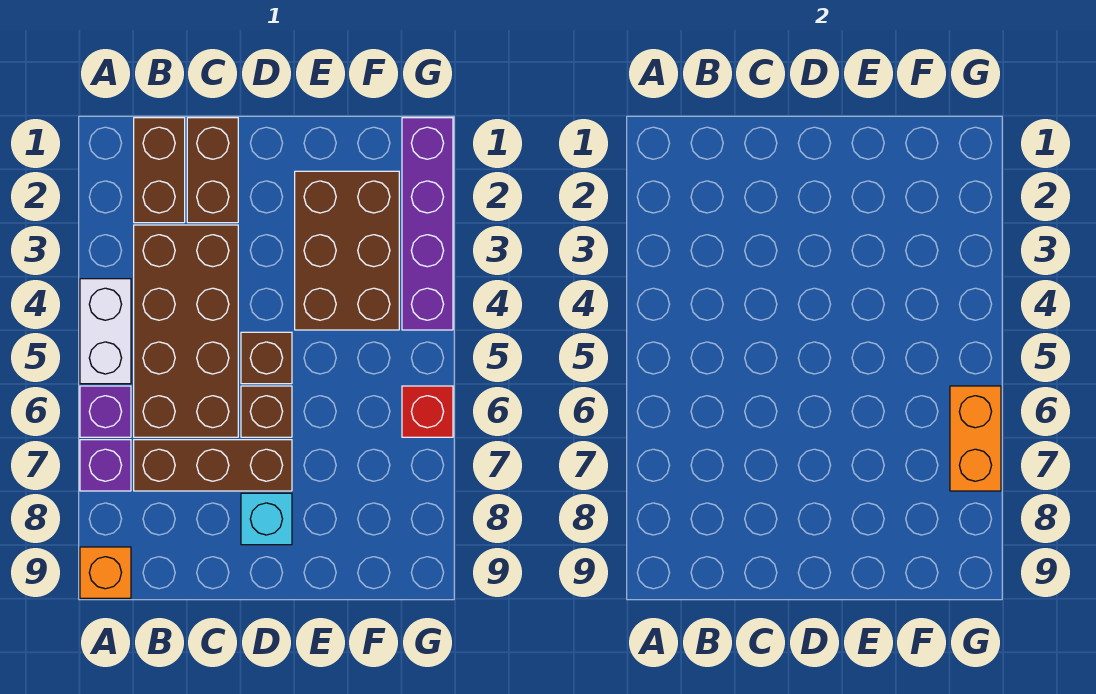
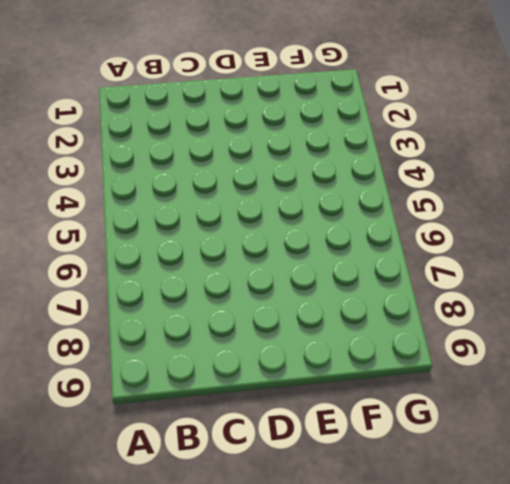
none -> white brick A4:A5 level 1
none -> purple brick A6 level 1
none -> purple brick A7 level 1

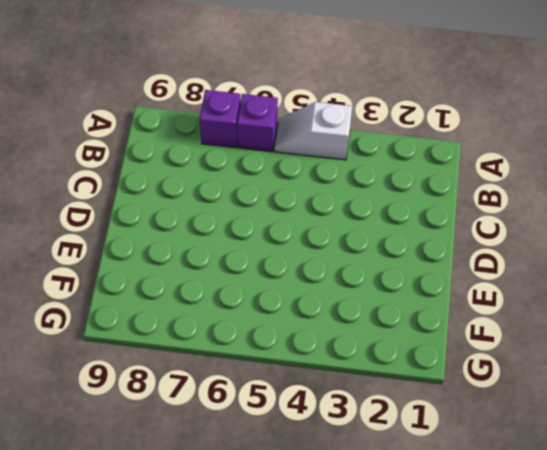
white slope A4:A5 level 1 top 4 -> white brick A4:A5 level 1
none -> orange brick A9 level 1
none -> brown brick B1:B2 level 1
none -> brown brick B3:C6 level 1

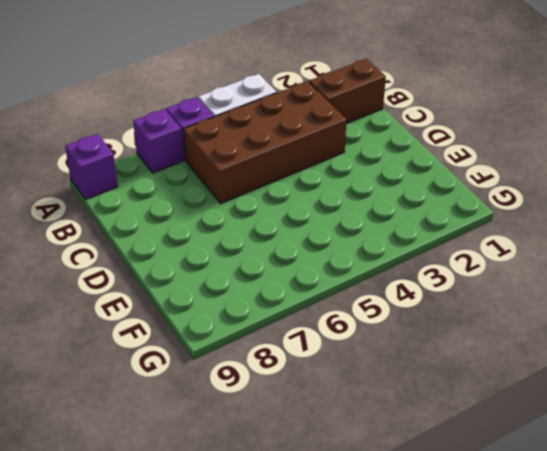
purple brick A9 level 1 -> orange brick A9 level 1
none -> brown brick B7:D7 level 1
none -> brown brick C1:C2 level 1
none -> brown brick D5 level 1

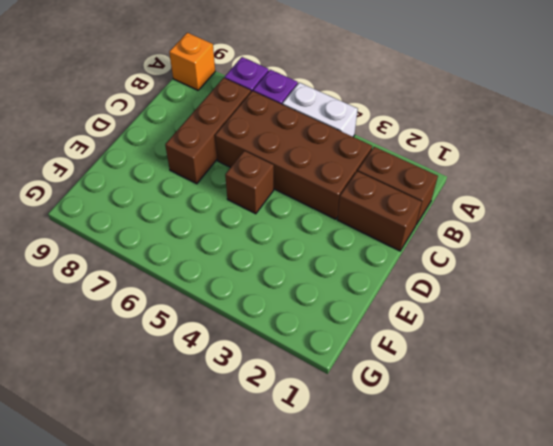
none -> brown brick D6 level 1
none -> cyan brick D8 level 1
none -> brown brick E2:F4 level 1

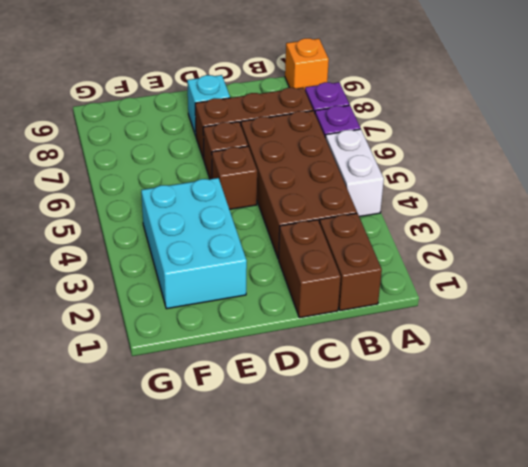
cyan brick E2:F4 level 1 -> brown brick E2:F4 level 1
none -> purple brick G1:G4 level 1
none -> red brick G6 level 1
none -> orange brick G6:G7 level 2

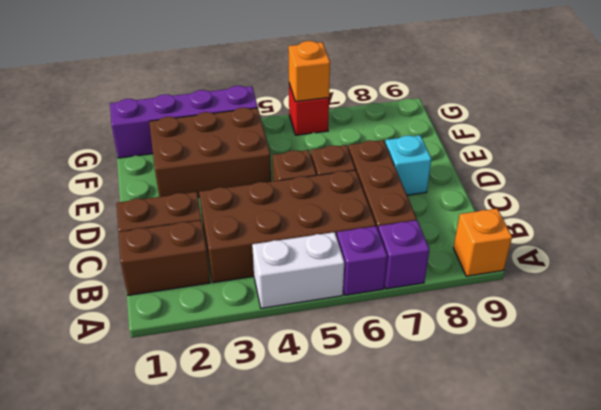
orange brick G6 level 2 -> orange brick G6:G7 level 2

